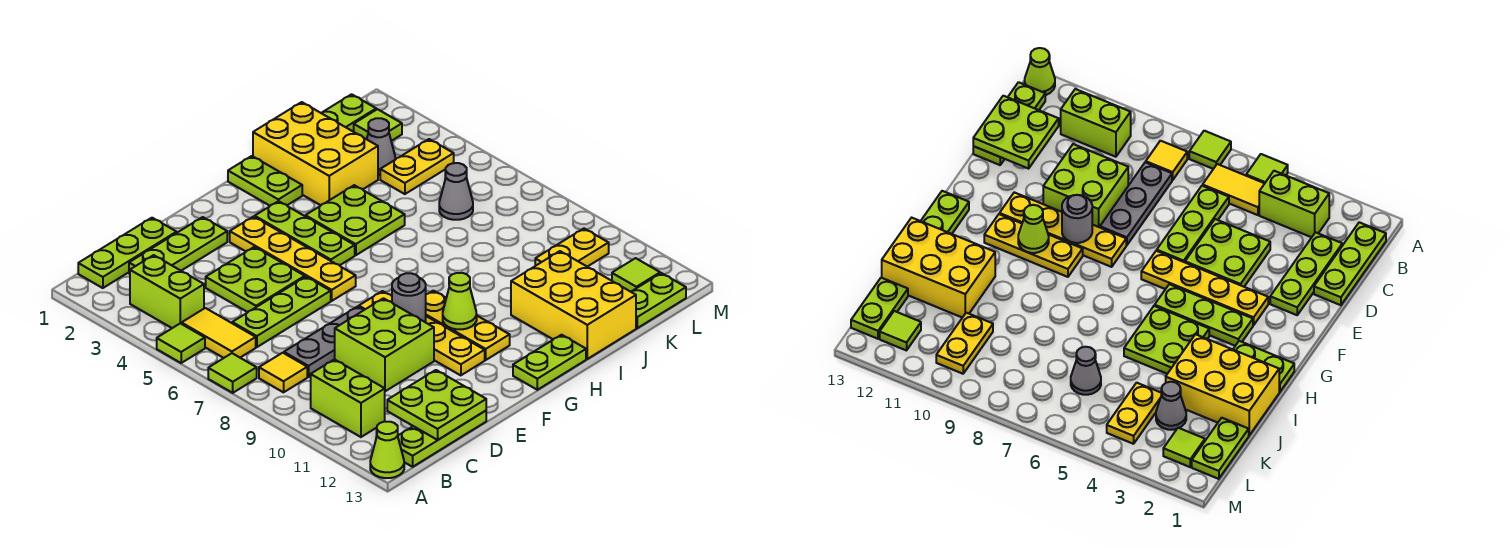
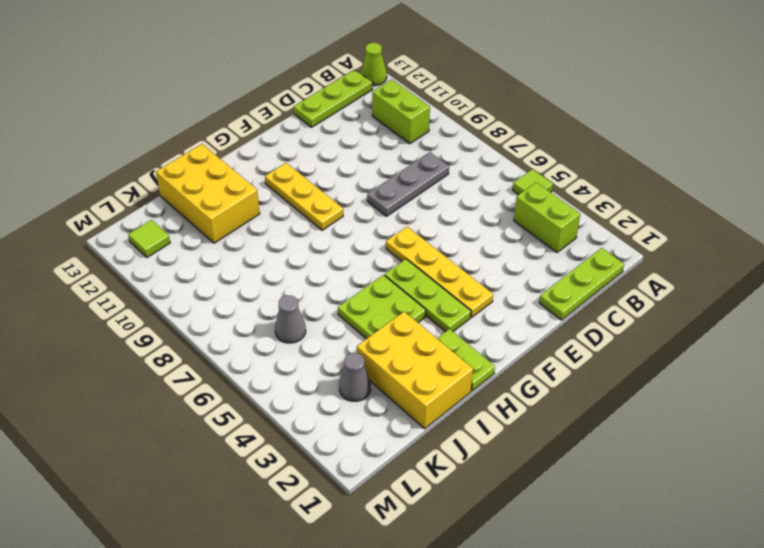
none -> lime tile A7 level 1
none -> yellow tile B5:B6 level 1
none -> yellow tile B8 level 1
none -> lime plate C2:E2 level 1

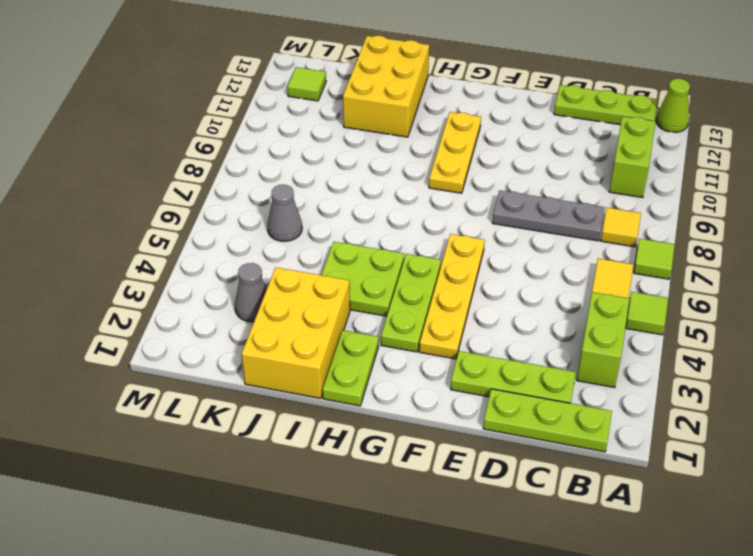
none -> lime plate C6:E6 level 1
none -> lime plate D4:E5 level 1
none -> lime brick D9:E10 level 1
none -> yellow plate F8:F11 level 1

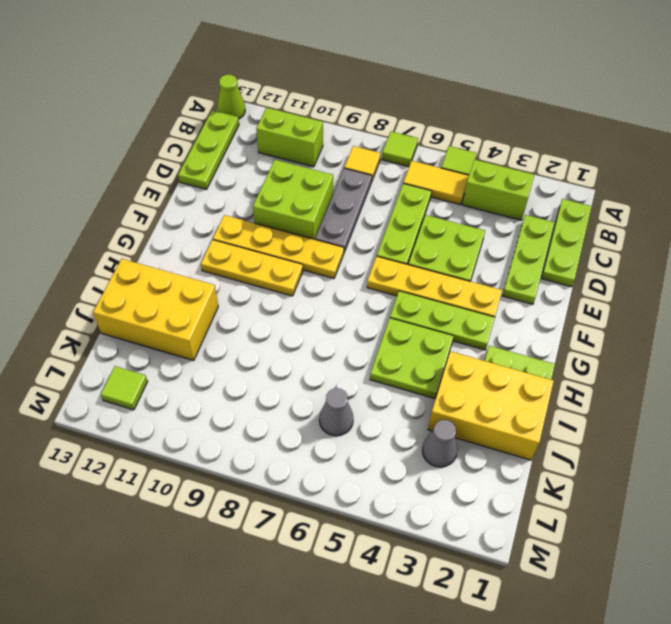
none -> lime plate G13:H13 level 1
none -> lime plate K1:L1 level 1
none -> yellow plate K4:L4 level 1
none -> yellow plate K10:L10 level 1

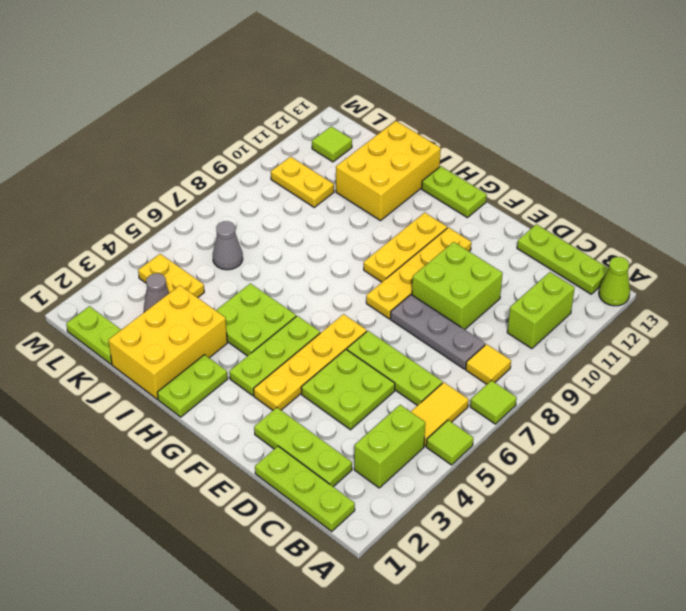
none -> lime plate K13:L13 level 1
none -> lime tile L2 level 1
none -> lime plate C12:D13 level 2
none -> grey round brick F9 level 2

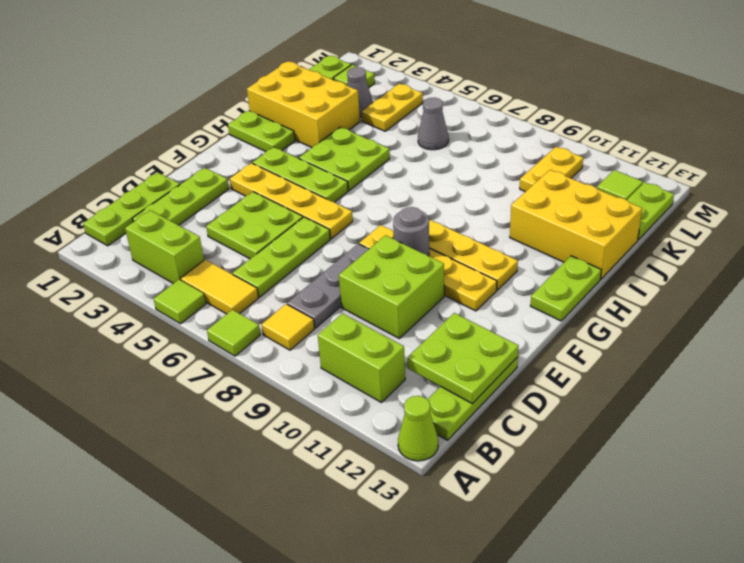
none -> lime cone G10 level 2

